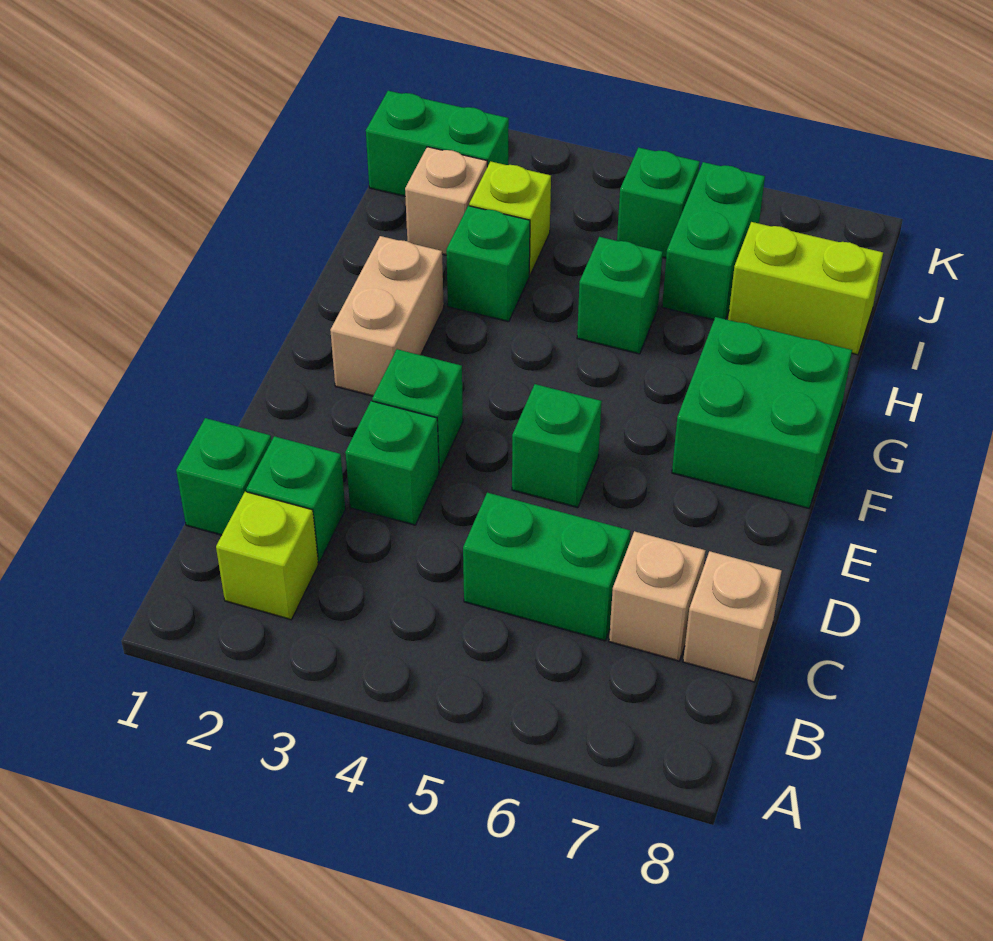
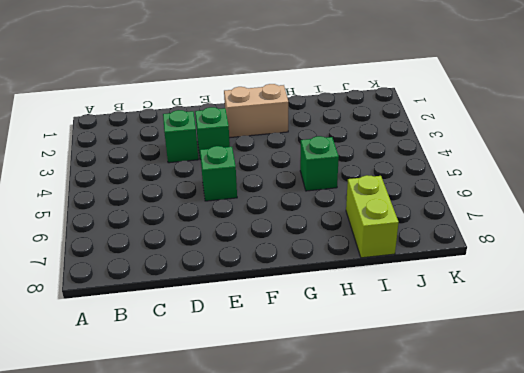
none -> lime brick B2 level 1
none -> green brick C1 level 1
none -> green brick C2 level 1

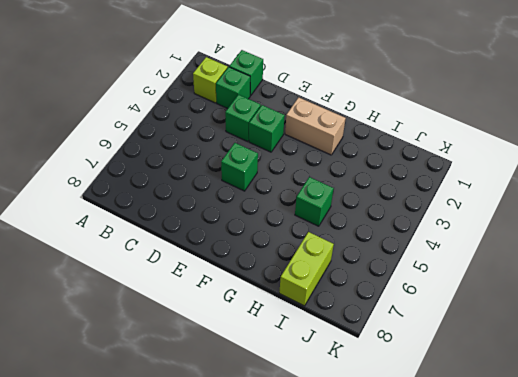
none -> green brick C5:C6 level 1
none -> tan brick C7 level 1
none -> tan brick C8 level 1

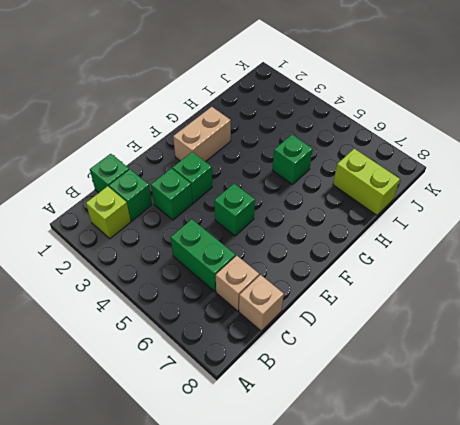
none -> green brick F7:G8 level 1
none -> green brick H3 level 1
none -> tan brick I2 level 1

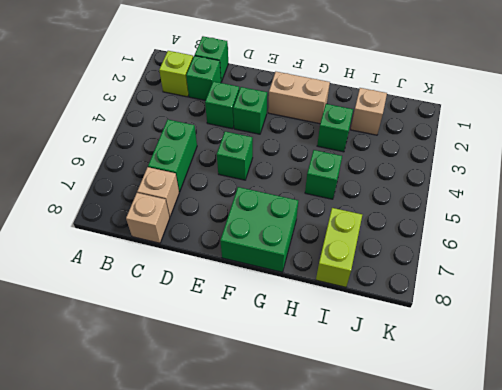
none -> lime brick I3 level 1
none -> green brick I6:J6 level 1
none -> green brick J1:J2 level 1

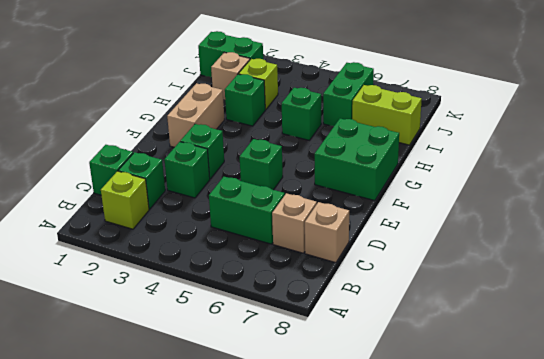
none -> green brick J5 level 1

